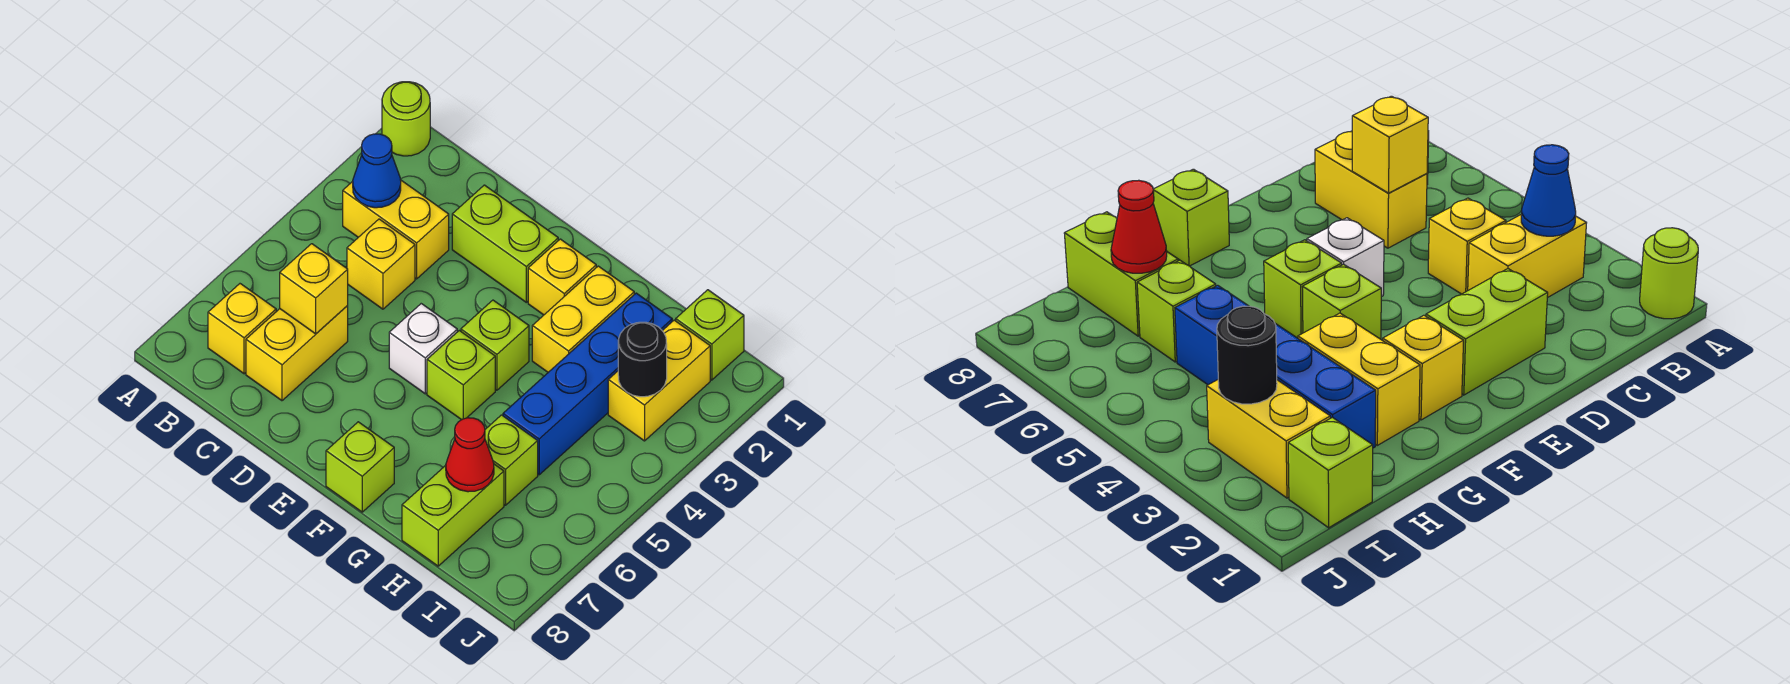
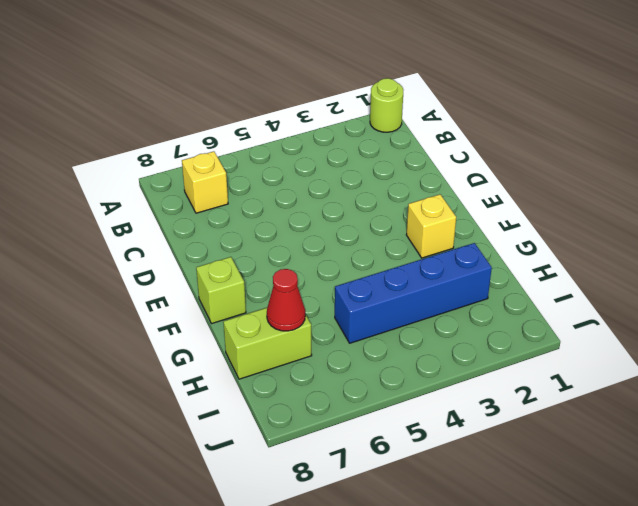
none -> yellow brick B3:C3 level 1
none -> yellow brick C4 level 1
none -> yellow brick C6:C7 level 1

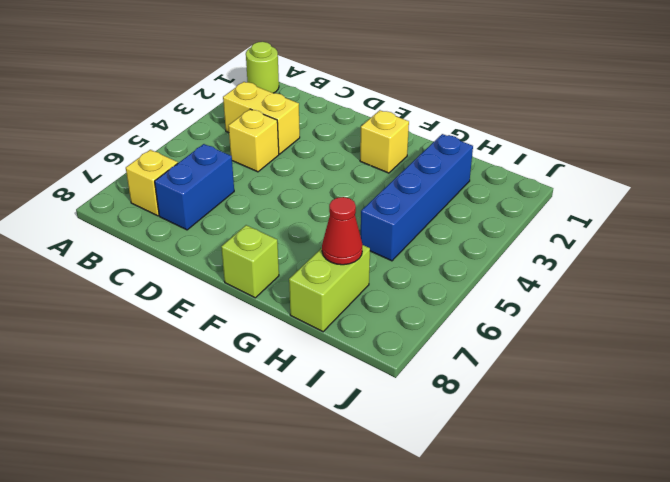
blue brick C6:C7 level 1 -> yellow brick C6:C7 level 1
none -> lime brick D2:E2 level 1
none -> white brick E5 level 1
none -> lime brick F4 level 1

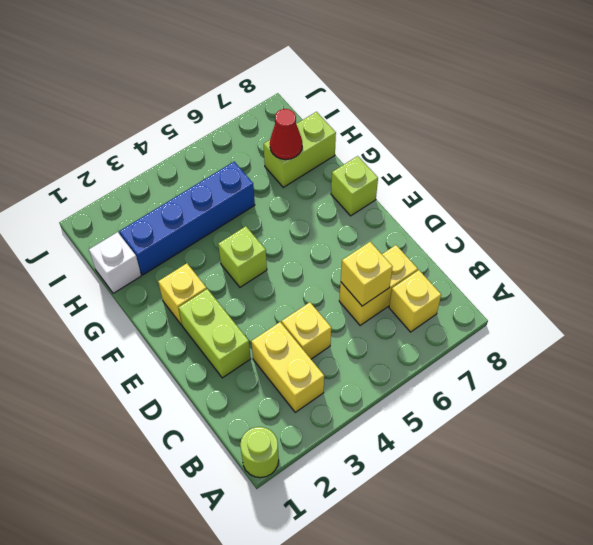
white brick H1 level 1 -> white brick E5 level 1
none -> lime brick F5 level 1
none -> yellow brick G2:G3 level 1
none -> lime brick H6 level 1

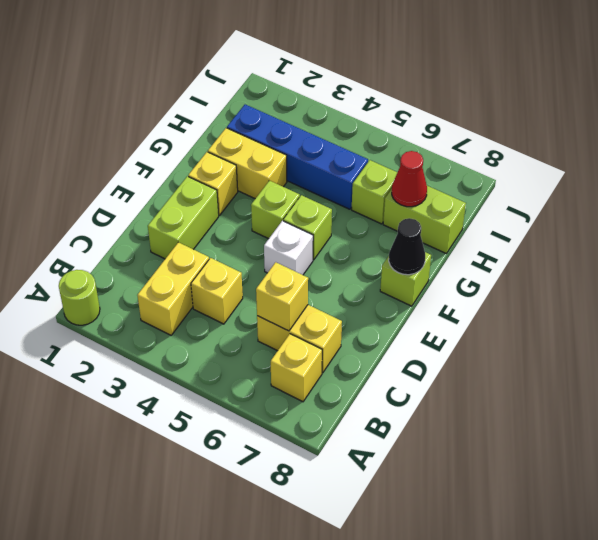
black cone F8 level 2 -> none
none -> lime brick I1 level 1
none -> yellow brick I2:I3 level 1
none -> blue cone B3 level 2

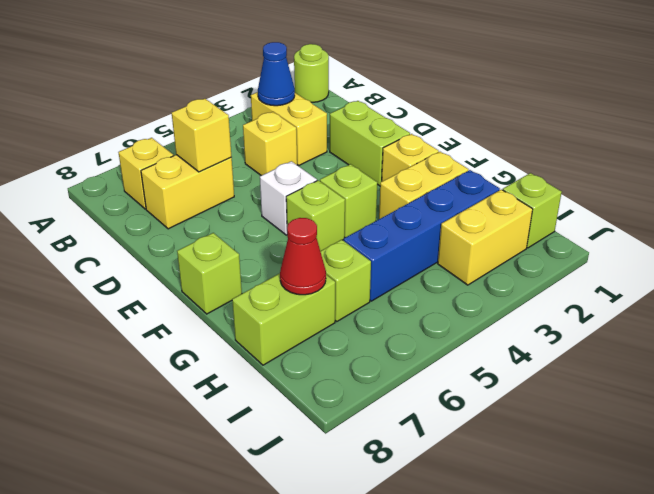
none -> black round brick I3 level 2

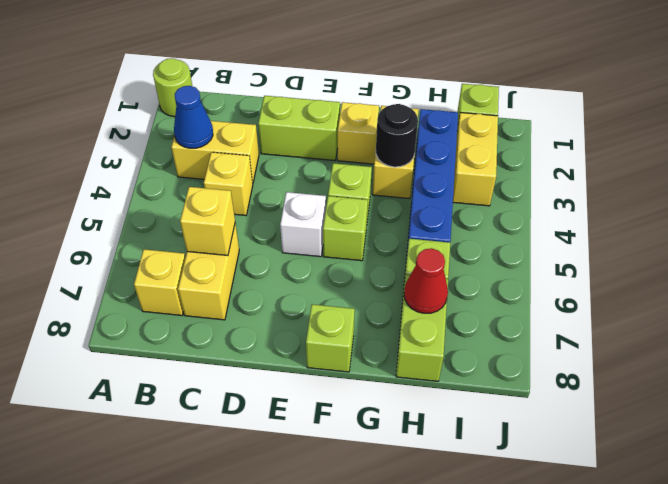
black round brick G3 level 2 -> black round brick I3 level 2

